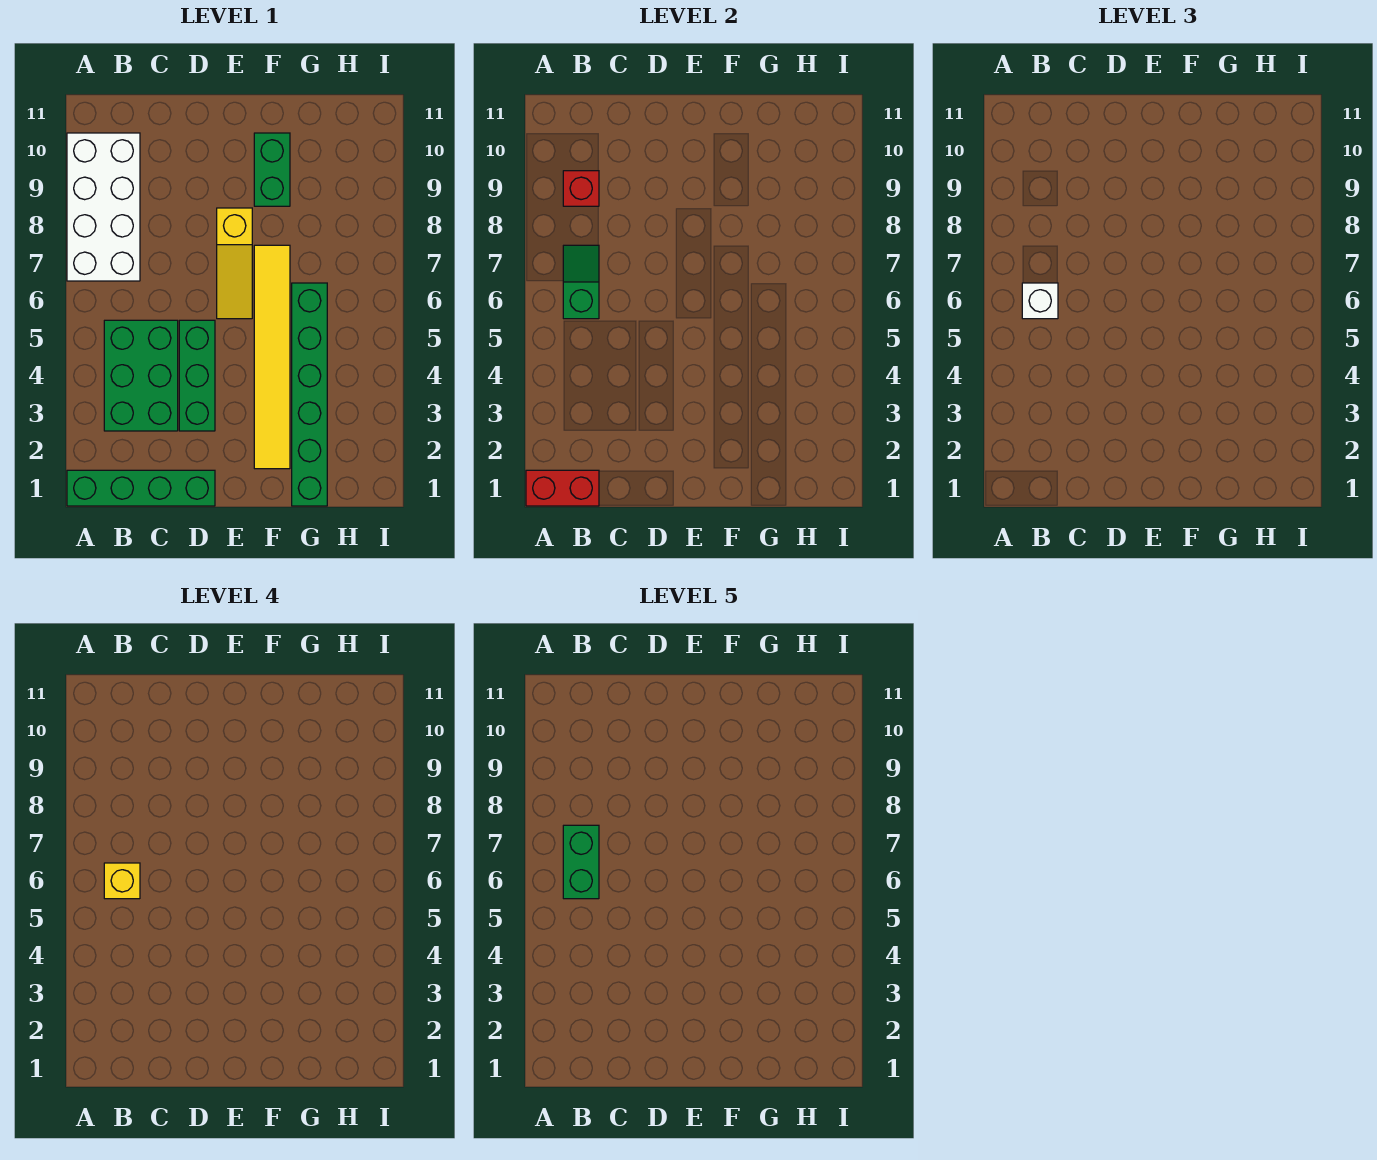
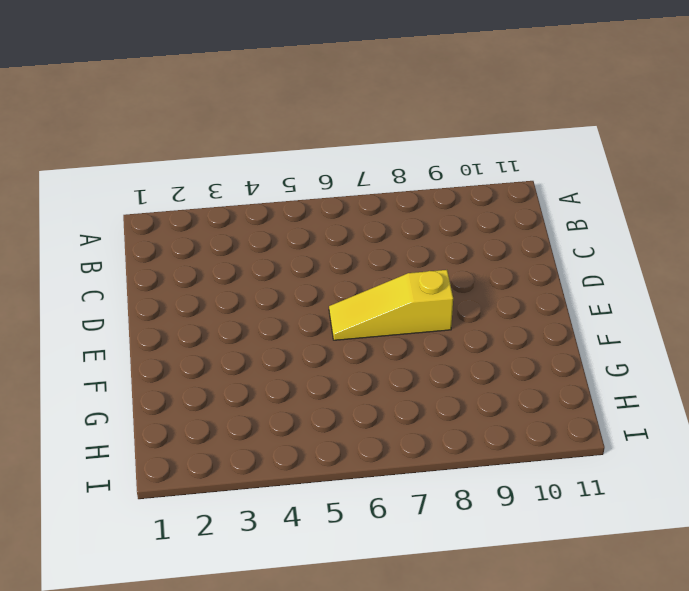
none -> green brick A1:D1 level 1
none -> white brick A7:B10 level 1
none -> green brick B3:C5 level 1

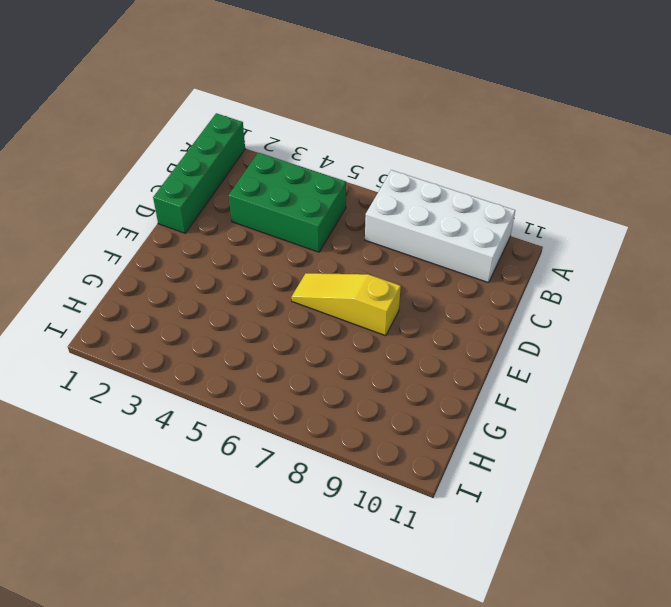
none -> green brick D3:D5 level 1
none -> yellow tile F2:F7 level 1
none -> green brick F9:F10 level 1

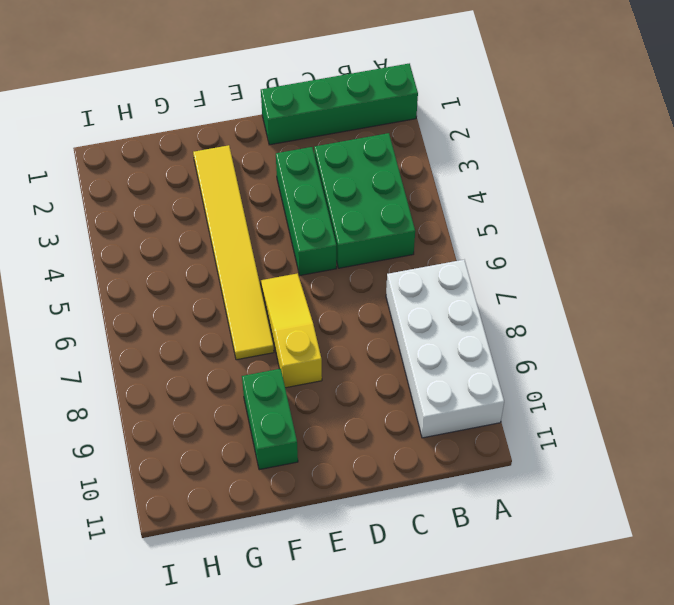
none -> green brick G1:G6 level 1
none -> red brick A1:B1 level 2
none -> green slope B6:B7 level 2 top 6

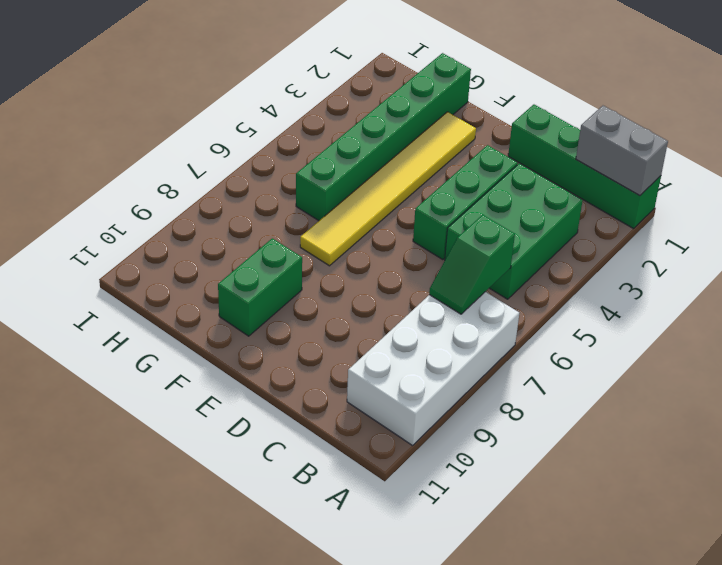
grey brick A1:B1 level 2 -> red brick A1:B1 level 2
none -> yellow slope E6:E8 level 1 top 8
none -> red brick B9 level 2
none -> white brick B6 level 3

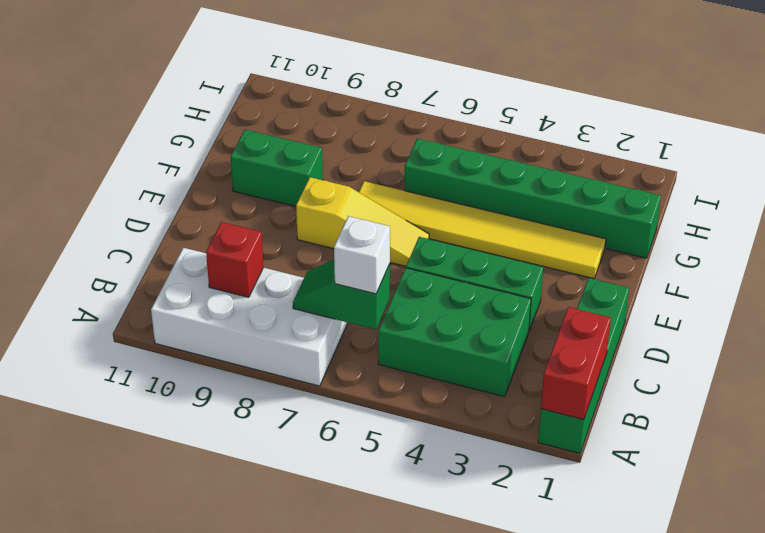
none -> yellow brick B6 level 4
none -> green brick B6:B7 level 5

